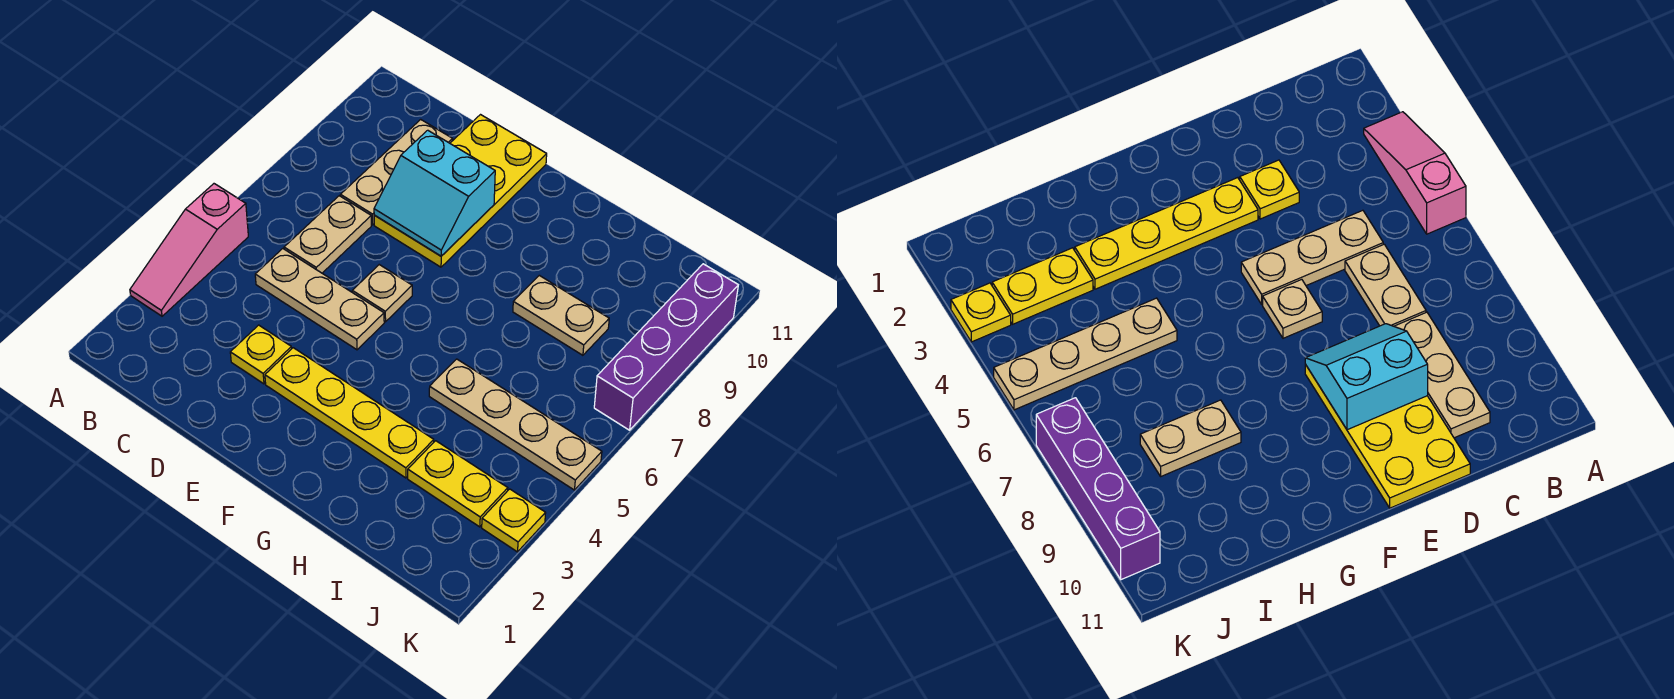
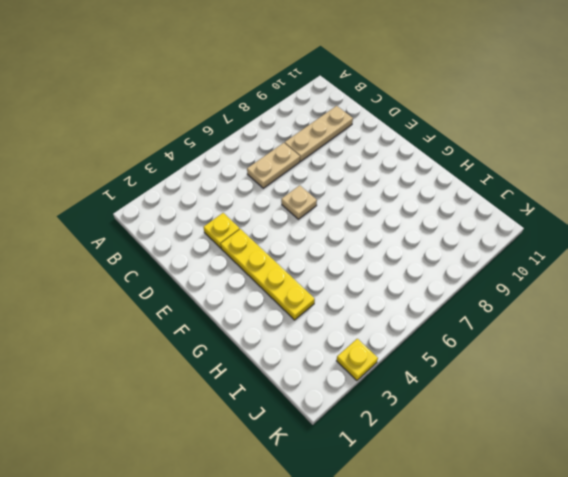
none -> pink slope A3:A5 level 1 top 5
none -> tan plate C5:E5 level 1
none -> yellow plate D8:E11 level 1

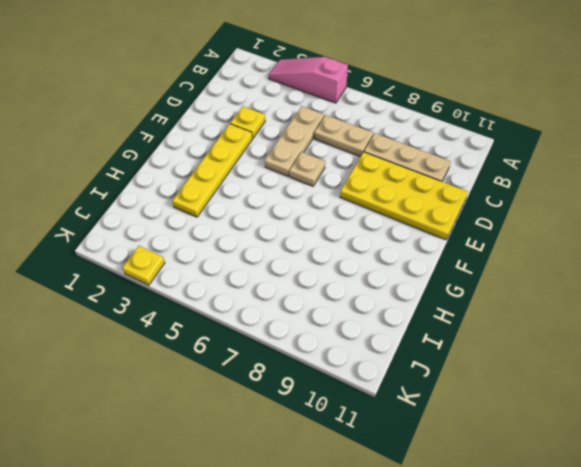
none -> tan plate H5:K5 level 1
none -> tan plate H8:I8 level 1
none -> yellow plate I3:J3 level 1

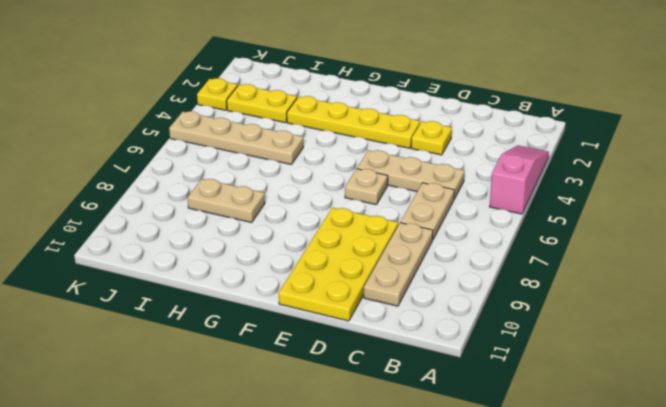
none -> purple brick K7:K10 level 1
none -> cyan slope D8:E9 level 2 top 9

